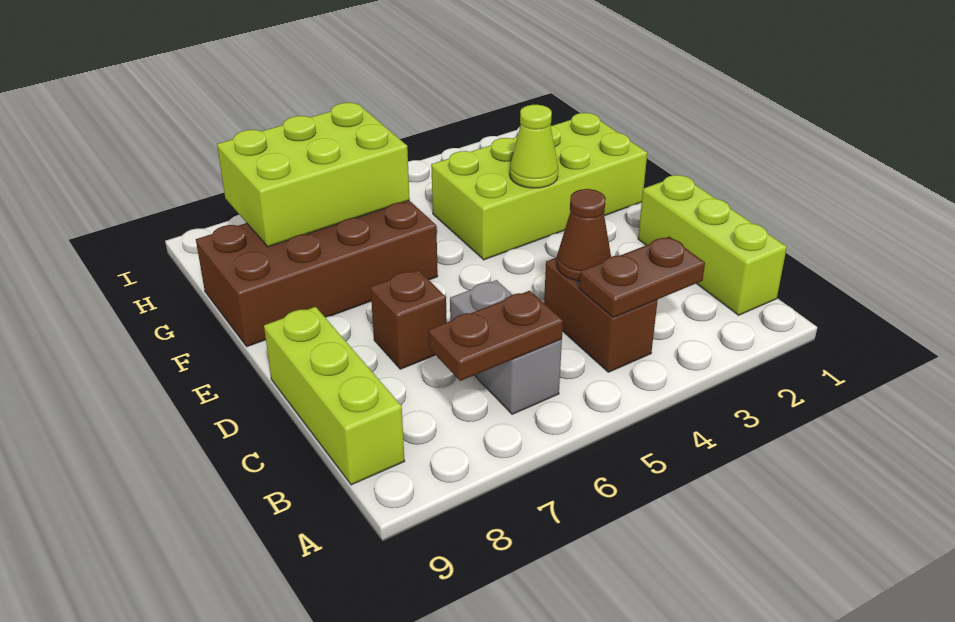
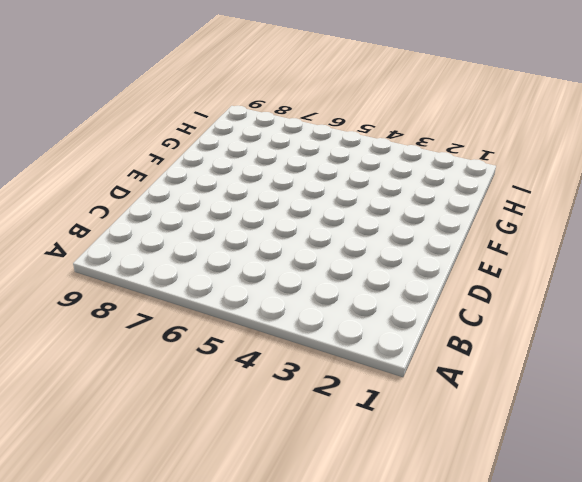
none -> lime brick B1:D1 level 1
none -> brown brick B4:C4 level 1
none -> grey brick B6:C6 level 1

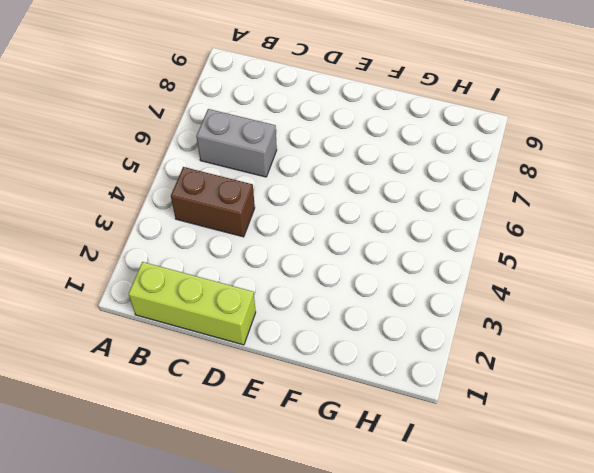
none -> lime brick B9:D9 level 1
none -> brown brick D7 level 1
none -> lime brick F1:G4 level 1

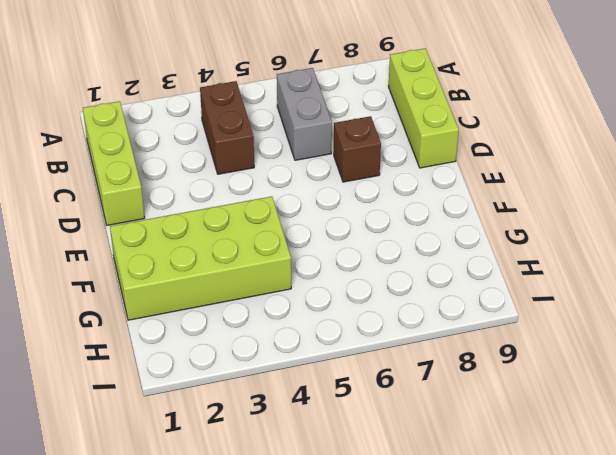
none -> brown brick F6:G9 level 1
none -> brown plate B3:B4 level 2
none -> brown plate B6:B7 level 2

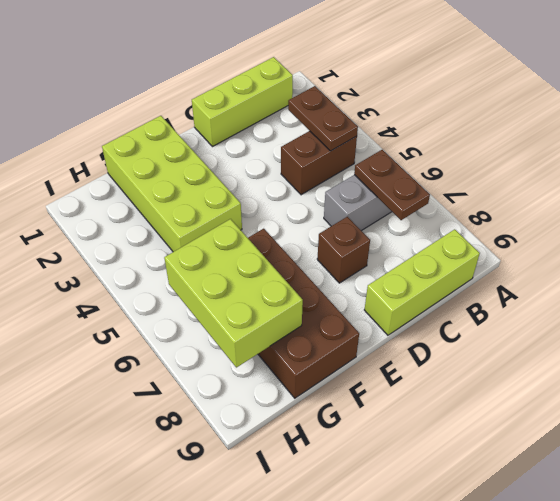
none -> brown cone C4 level 2
none -> lime cone F3 level 2

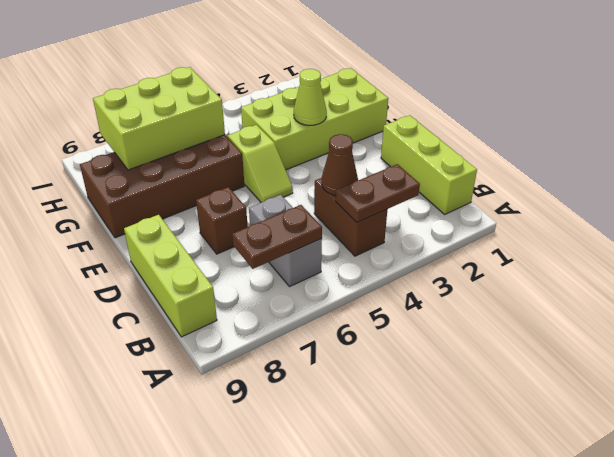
lime slope E5:F5 level 1 top F -> none

